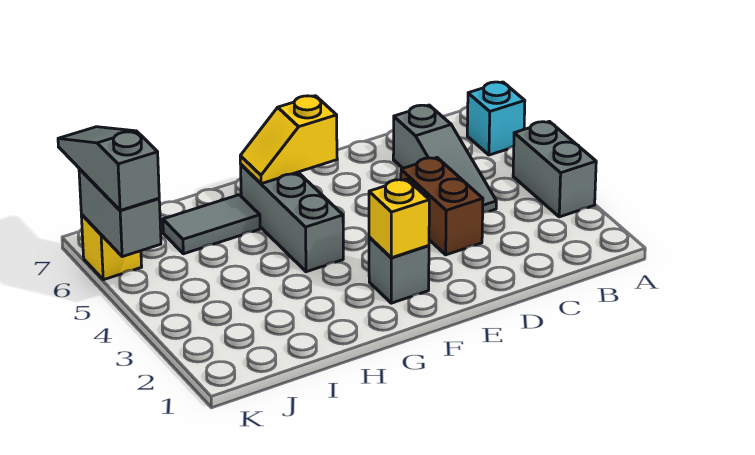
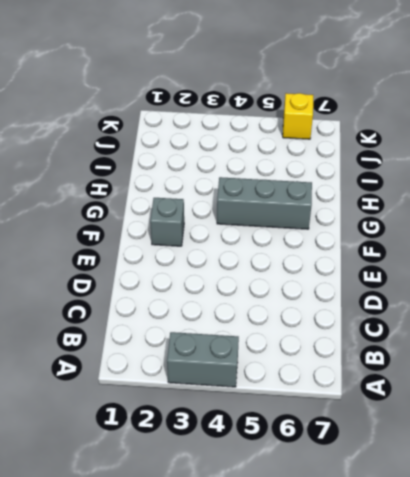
none -> cyan brick A6 level 1
none -> grey slope C4:C6 level 1 top 6
none -> brown brick D3:D4 level 1

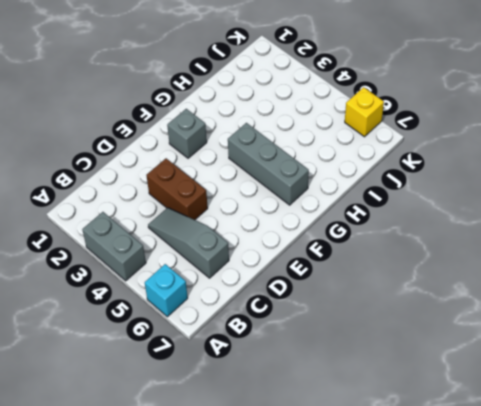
none -> grey tile H6:I6 level 1
none -> yellow brick F2 level 2
none -> yellow slope F6:G6 level 2 top F

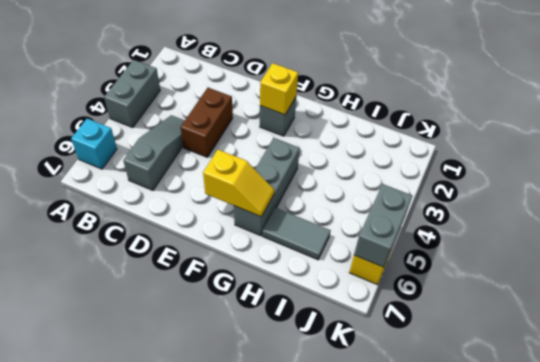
none -> grey slope K5:K7 level 3 top 5

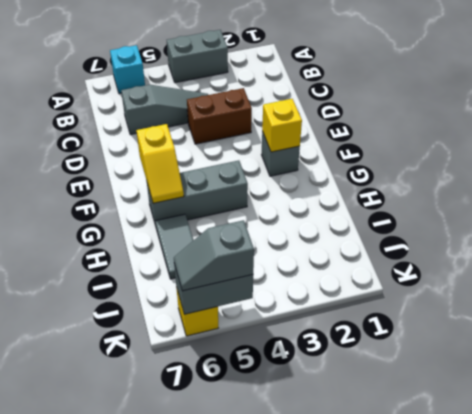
grey slope K5:K6 level 3 top 5 -> grey slope K5:K7 level 3 top 5

